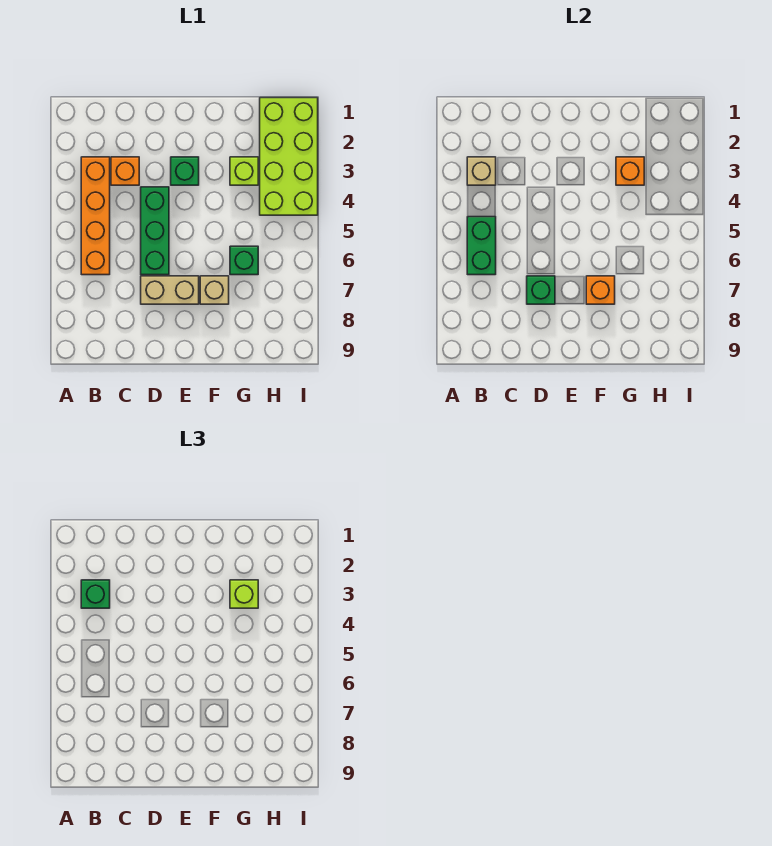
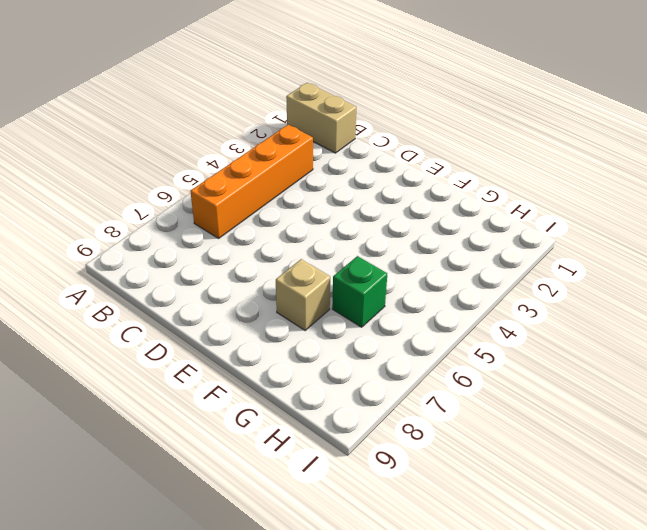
tan brick A1:B1 level 1 -> tan brick D7:E7 level 1
none -> orange brick C3 level 1
none -> green brick D4:D6 level 1
none -> green brick E3 level 1

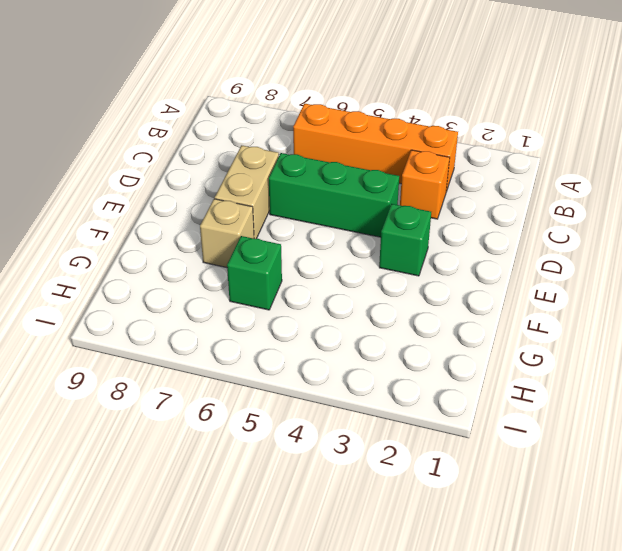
none -> lime brick G3 level 1
none -> lime brick H1:I4 level 1
none -> tan brick B3 level 2

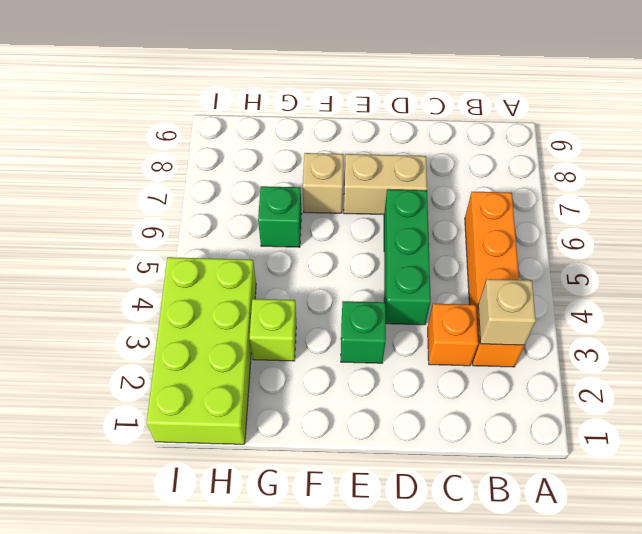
none -> green brick B5:B6 level 2
none -> green brick D7 level 2
none -> orange brick F7 level 2

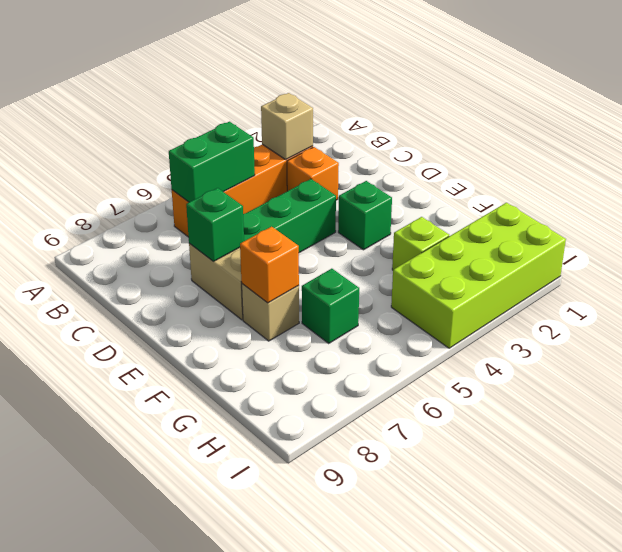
none -> orange brick G3 level 2
none -> green brick B3 level 3
none -> lime brick G3 level 3

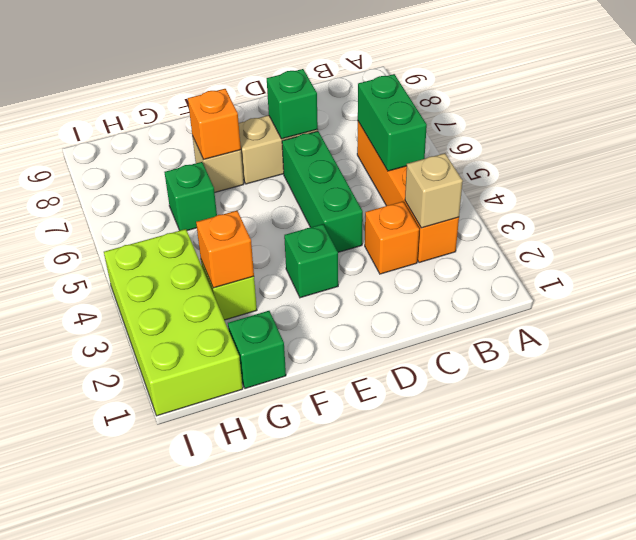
green brick G1 level 1 -> green brick B3 level 3
none -> lime brick G3 level 3

